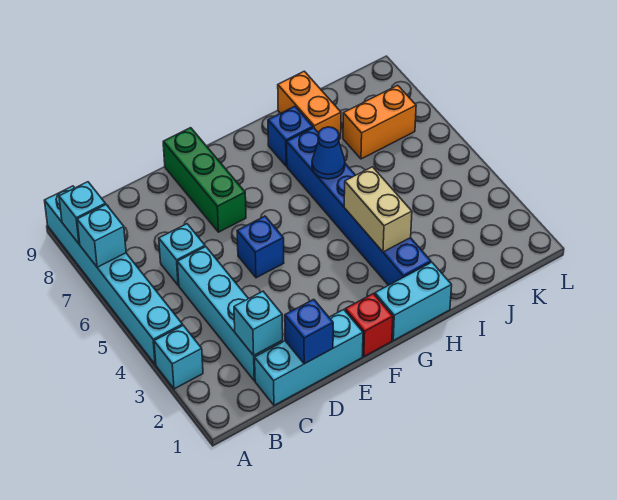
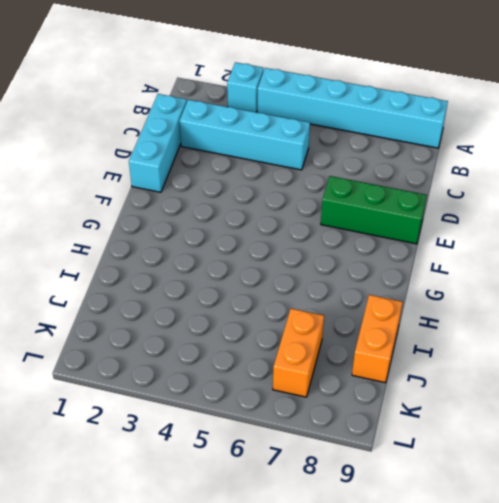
orange brick I9:J9 level 1 -> orange brick I8:I9 level 1
none -> cyan brick C6 level 1
none -> blue brick E5 level 1
none -> red brick F1 level 1

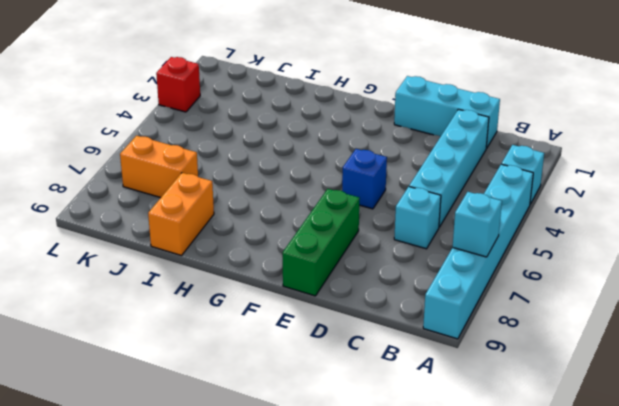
red brick L3 level 1 -> red brick F1 level 1
none -> cyan brick G1:H1 level 1
none -> blue brick H2:H7 level 1
none -> blue brick H8 level 1

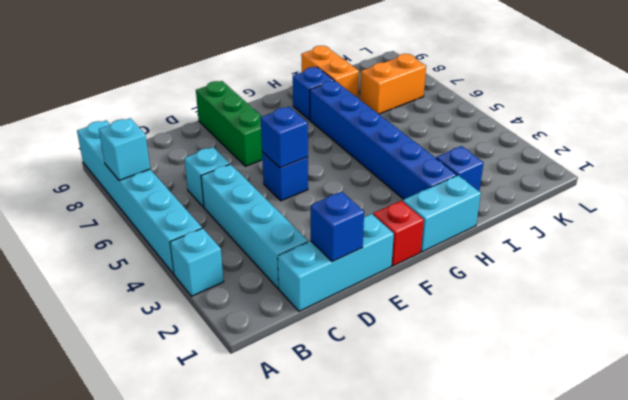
blue brick E5 level 2 -> none
blue brick I2 level 1 -> none
none -> cyan brick A8 level 2
none -> cyan brick C2 level 2
none -> tan brick H3:H4 level 2

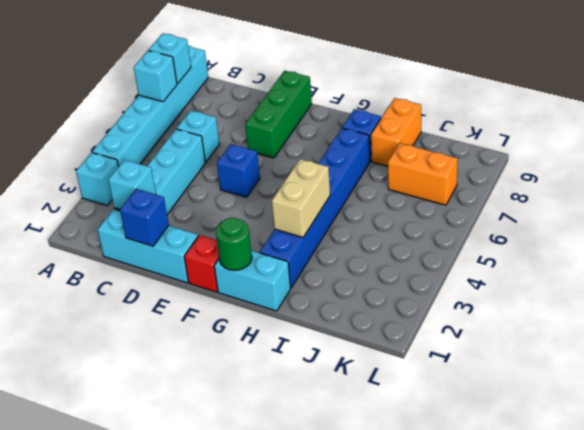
green round brick G1 level 2 -> none
none -> blue cone H6 level 2

